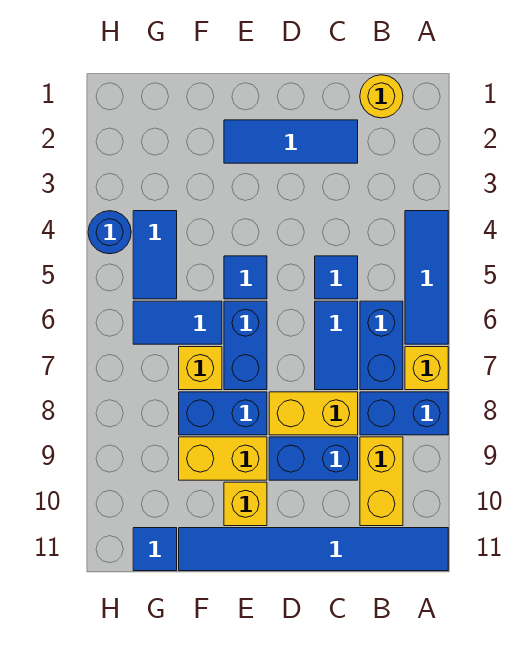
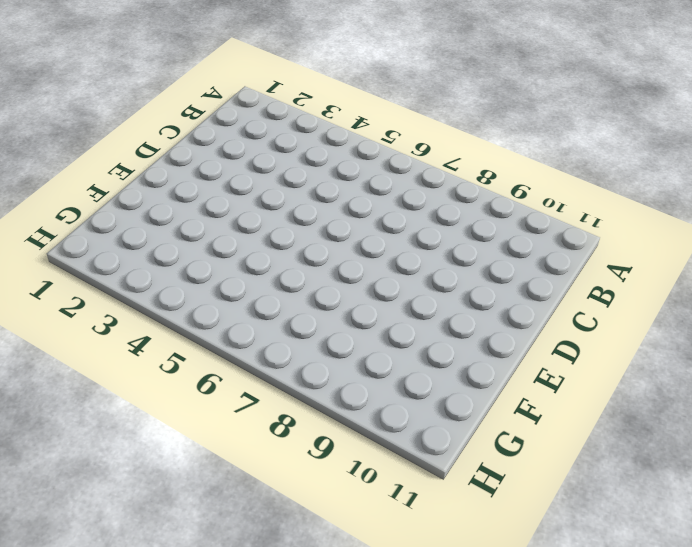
none -> blue tile A4:A6 level 1
none -> yellow brick A7 level 1
none -> blue brick A8:B8 level 1

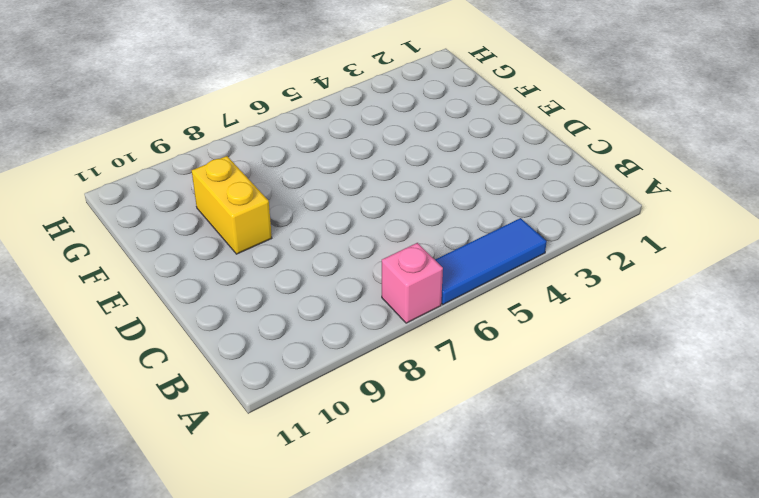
pink brick A7 level 1 -> yellow brick A7 level 1
none -> blue brick A8:B8 level 1
none -> blue tile A11:F11 level 1
none -> yellow round brick B1 level 1

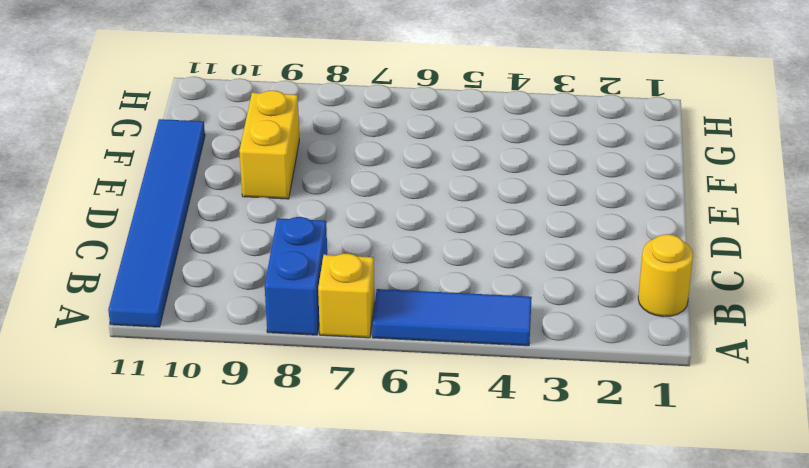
none -> blue brick B6:B7 level 1
none -> yellow brick B9:B10 level 1
none -> blue tile C2:E2 level 1

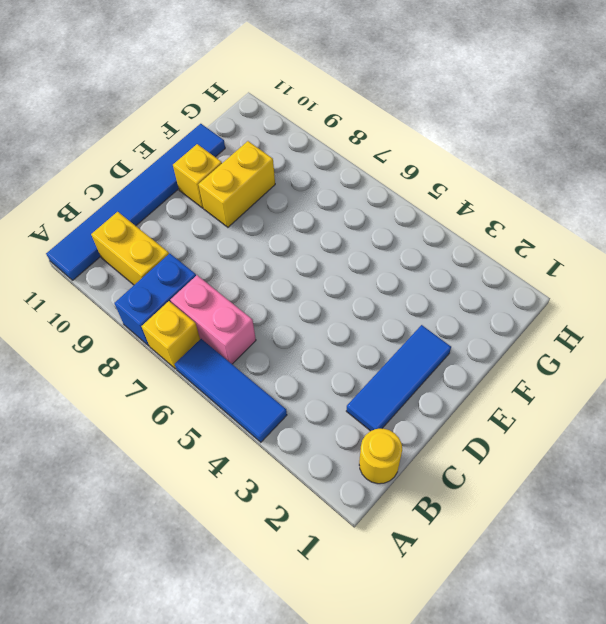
pink brick B6:B7 level 1 -> blue brick B6:B7 level 1
none -> blue tile C5 level 1
none -> blue tile C6:C7 level 1
none -> yellow brick C8:D8 level 1

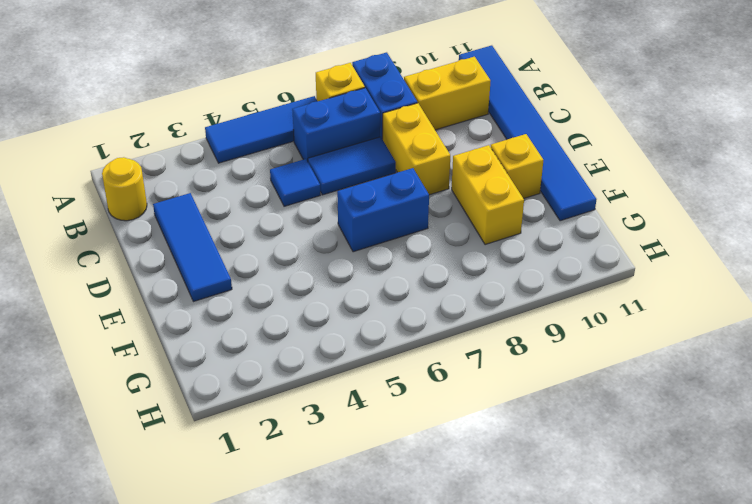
none -> blue brick C9:D9 level 1
none -> blue tile E5 level 1
none -> blue brick E8:F8 level 1

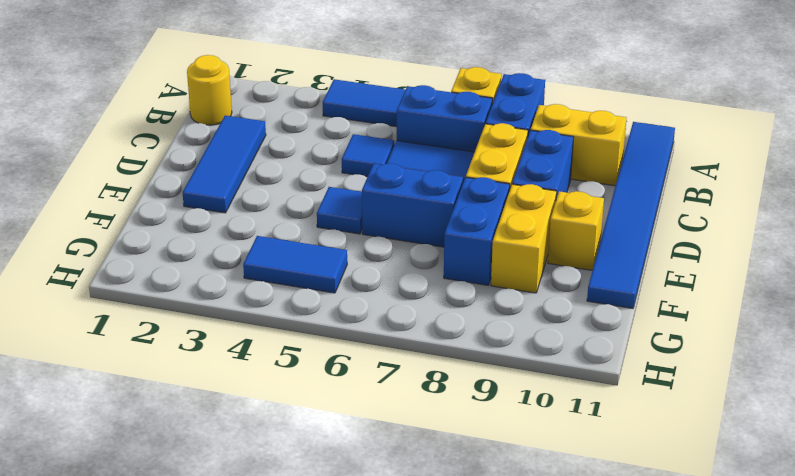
none -> blue tile F6:G6 level 1
none -> yellow brick F7 level 1
none -> blue tile G11 level 1

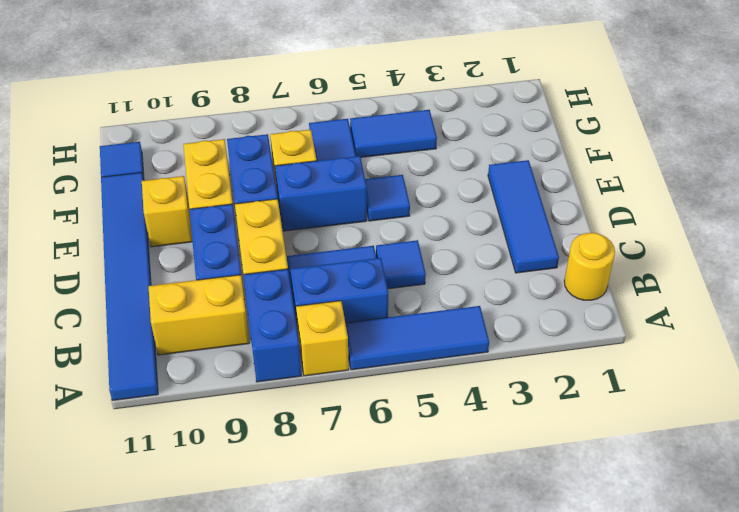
none -> blue round brick H4 level 1

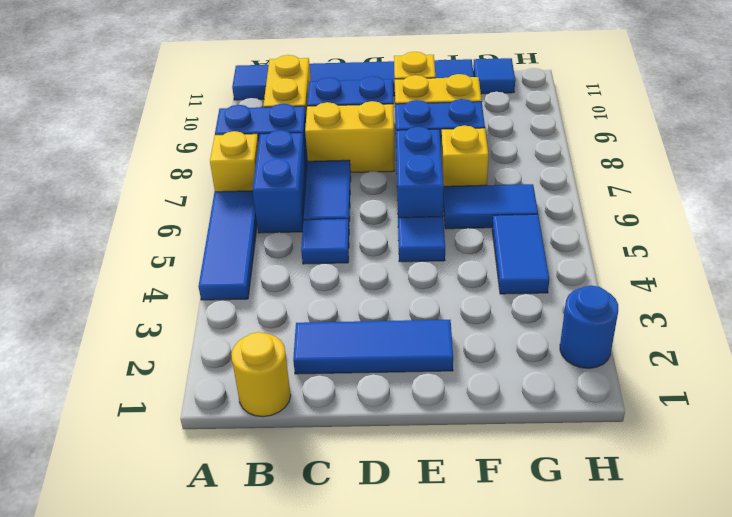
blue round brick H2 level 1 -> blue round brick H4 level 1

